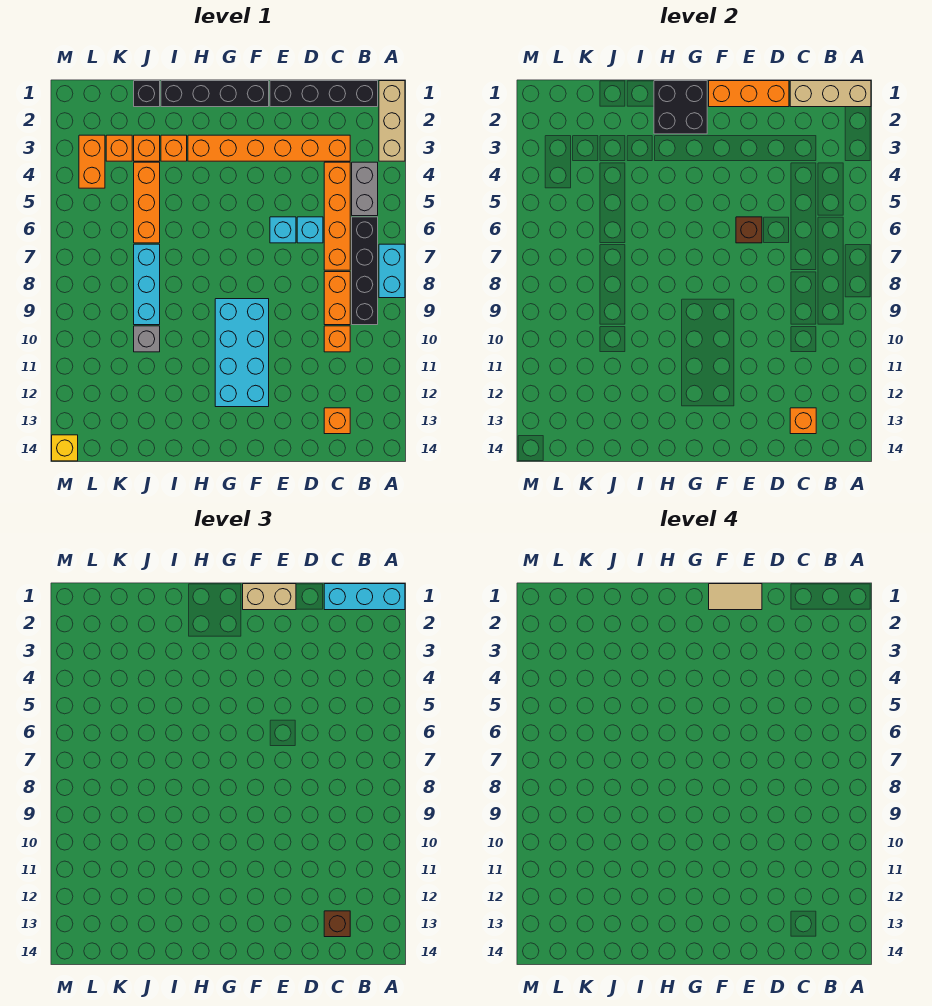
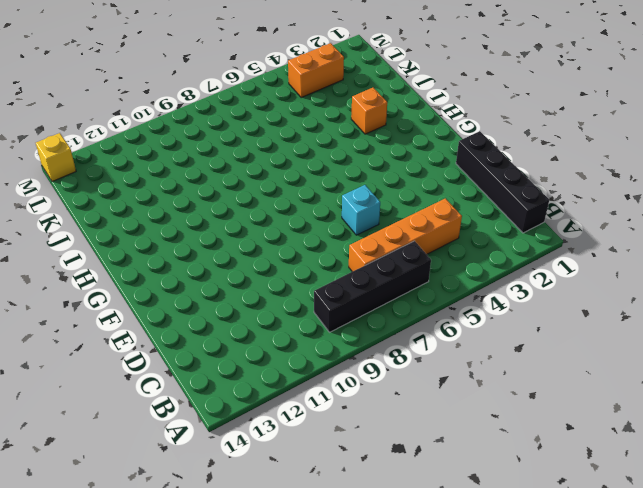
none -> tan brick A1:A3 level 1
none -> cyan brick A7:A8 level 1
none -> grey brick B4:B5 level 1
none -> orange brick C3:H3 level 1

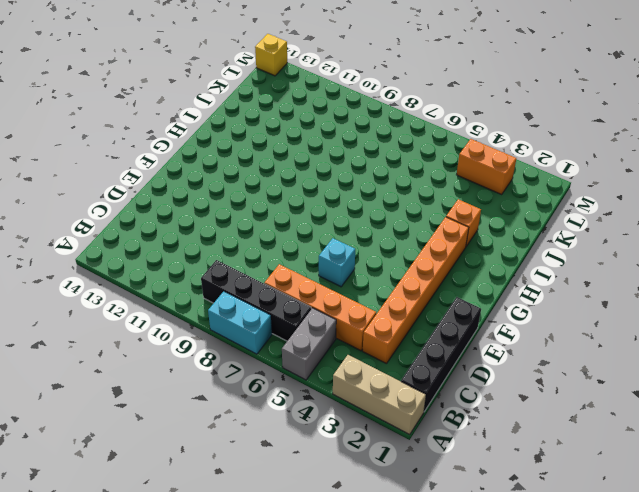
grey brick A5:B5 level 1 -> grey brick B4:B5 level 1
none -> orange brick C8:C9 level 1
none -> orange brick C10 level 1
none -> orange brick C13 level 1
none -> cyan brick D6 level 1

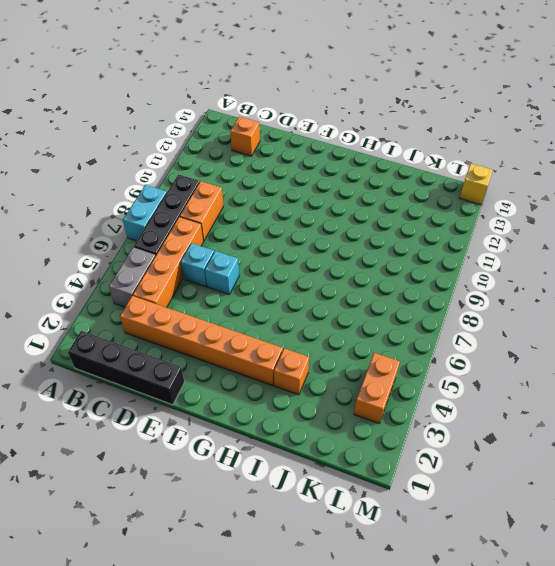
none -> tan brick A1:A3 level 1
none -> orange brick C10 level 1
none -> black brick F1:I1 level 1
none -> cyan brick F9:G12 level 1

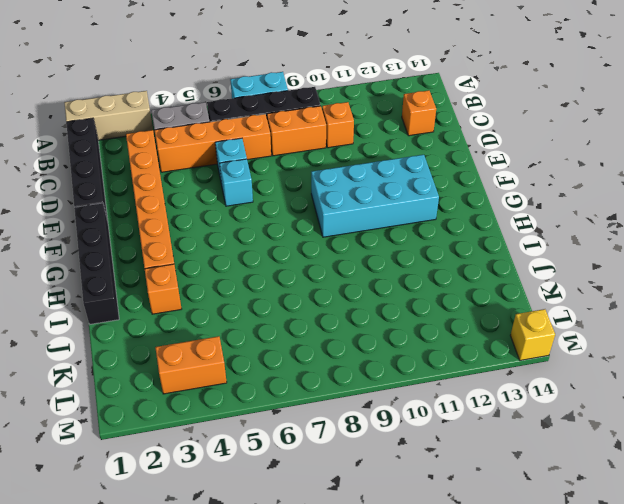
none -> black brick J1 level 1
none -> orange brick J3 level 1
none -> orange brick J4:J6 level 1
none -> cyan brick J7:J9 level 1

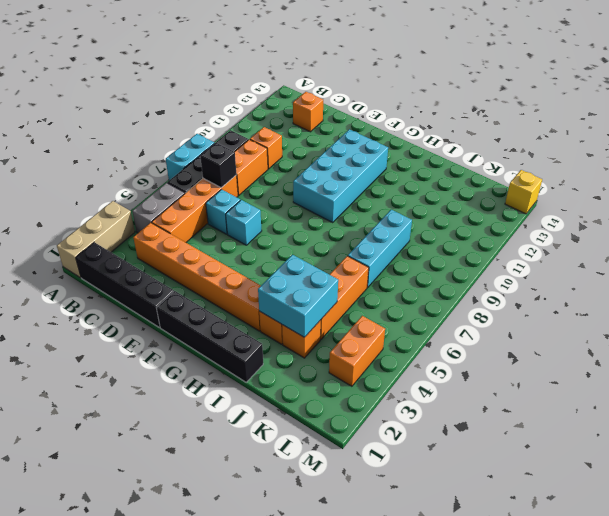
black brick C7 level 2 -> black brick J1 level 1
cyan brick I3:J4 level 2 -> none
none -> grey brick J10 level 1
none -> orange brick K3 level 1
none -> tan brick A1:C1 level 2
none -> orange brick C13 level 2

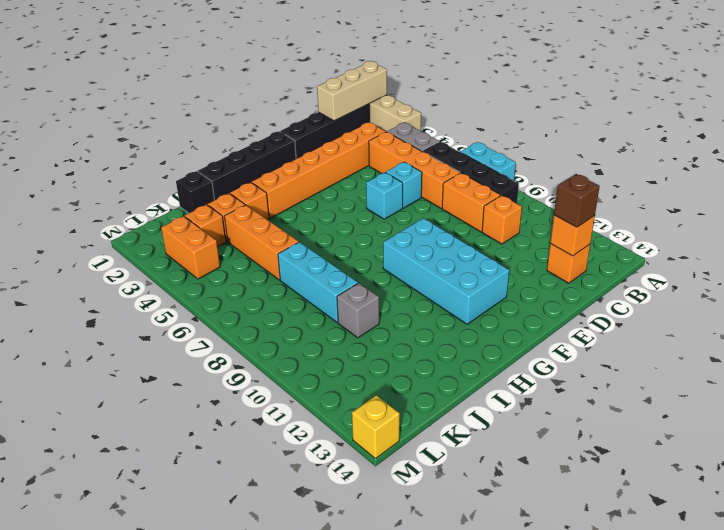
none -> orange brick D1:F1 level 2
none -> brown brick E6 level 2
none -> black brick G1:H2 level 2
none -> cyan brick A1:C1 level 3

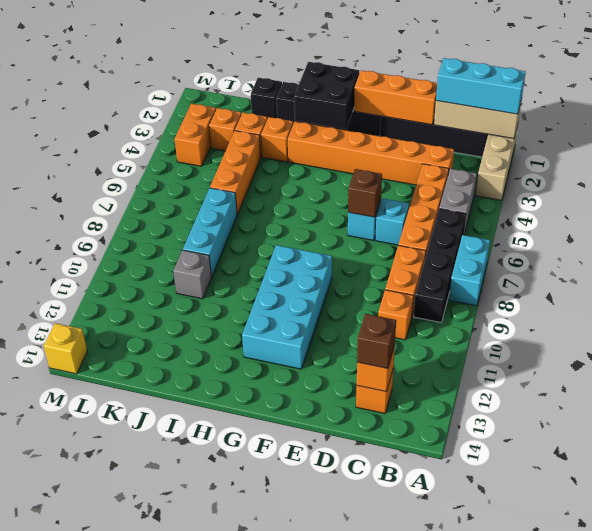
none -> tan brick E1:F1 level 3
none -> tan tile E1:F1 level 4

